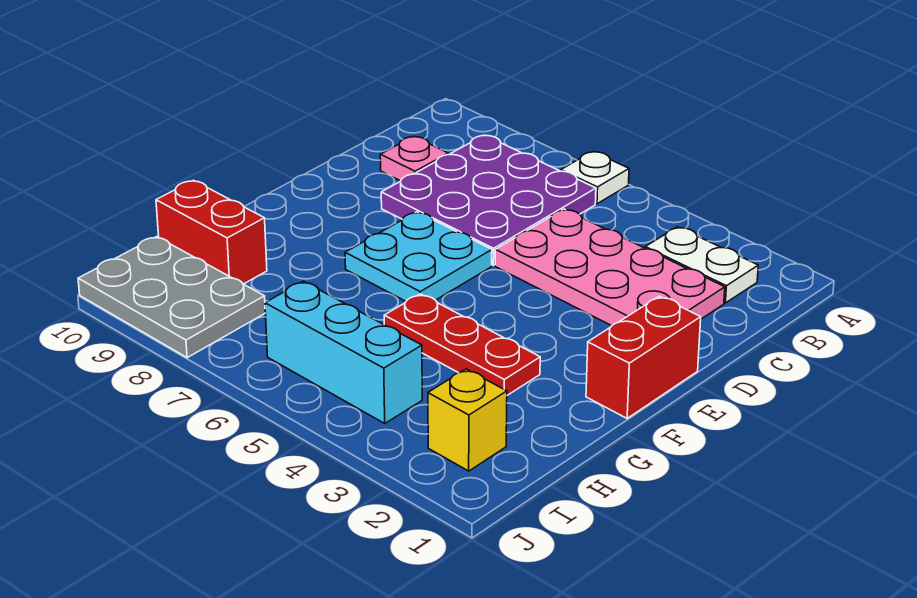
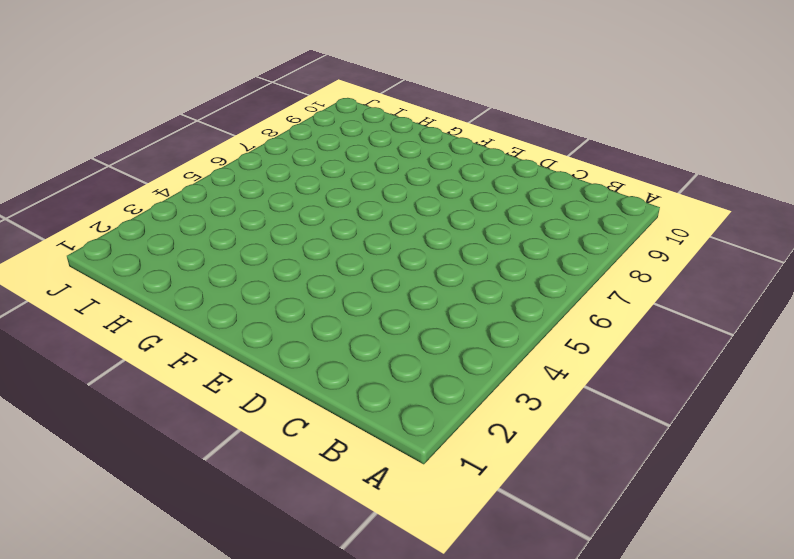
none -> white plate A6 level 1
none -> white plate B2:B3 level 1
none -> purple plate B6:D8 level 1

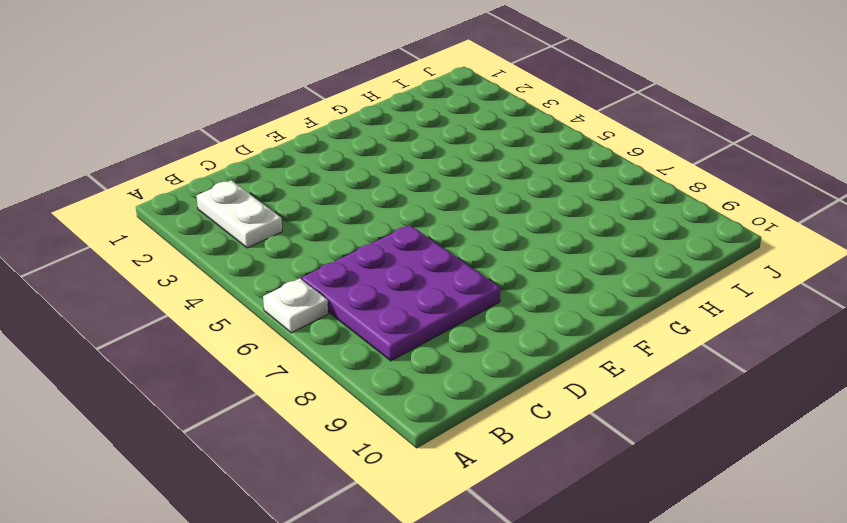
none -> pink plate C2:D5 level 1
none -> pink plate C9 level 1
none -> red brick E1:F1 level 1

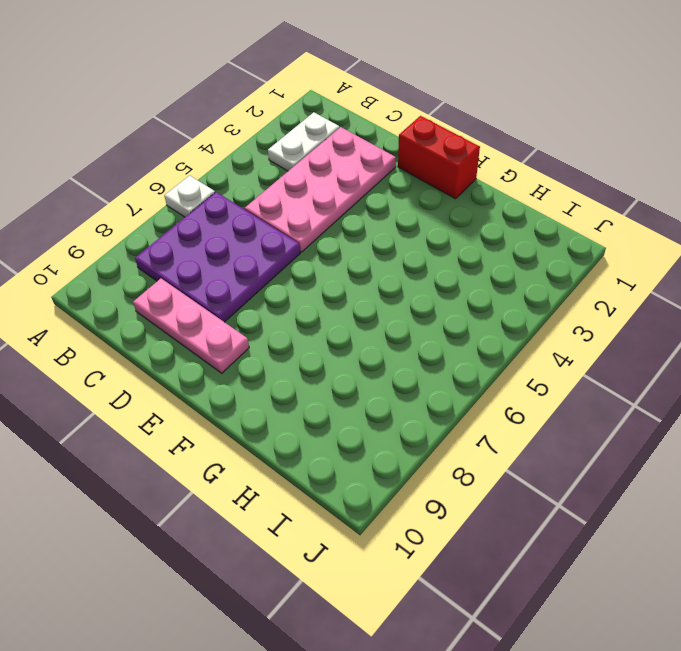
pink plate C9:E9 level 1 -> pink plate C9 level 1
none -> cyan plate E6:F7 level 1
none -> red plate G3:G5 level 1
none -> red brick H9:H10 level 1

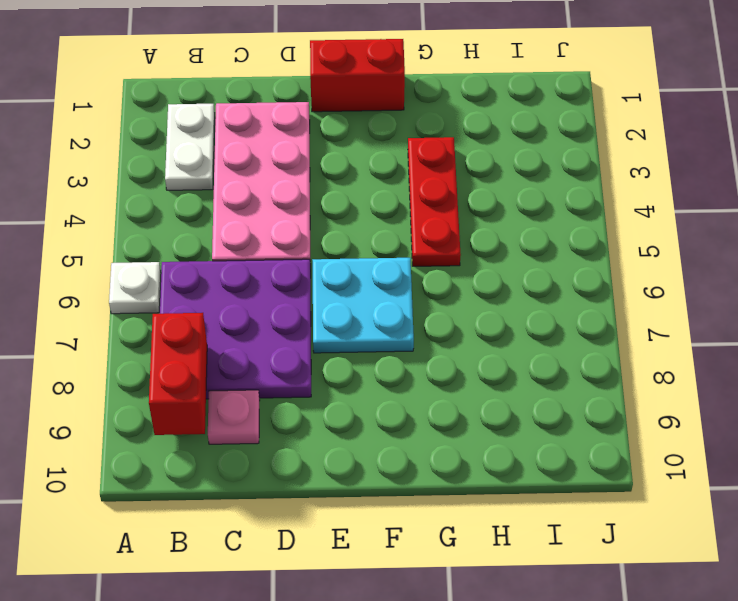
red brick B8:B9 level 2 -> red brick H9:H10 level 1
none -> yellow brick I2 level 1
none -> cyan brick I4:I6 level 1
none -> grey plate I8:J10 level 1

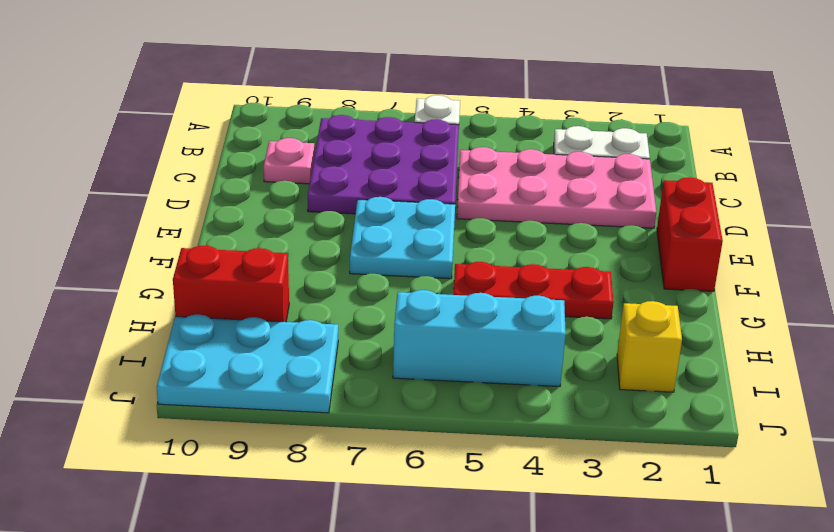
cyan plate I8:J10 level 1 -> grey plate I8:J10 level 1

